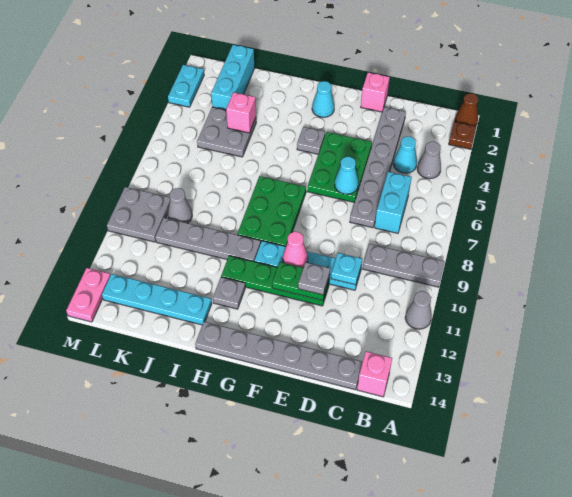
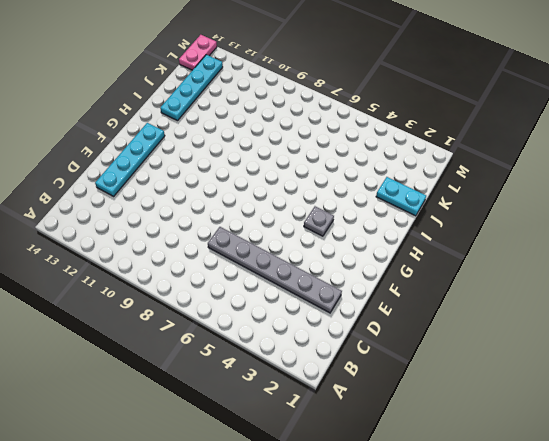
cyan plate D13:G13 level 1 -> cyan plate D10:G10 level 1
cyan plate J1:J2 level 1 -> cyan plate M2:M3 level 1
pink plate L14:M14 level 1 -> pink plate M13:M14 level 1
none -> brown cone A1 level 1
none -> brown plate A2 level 1
none -> grey plate A9:C9 level 1
none -> grey cone A11 level 1

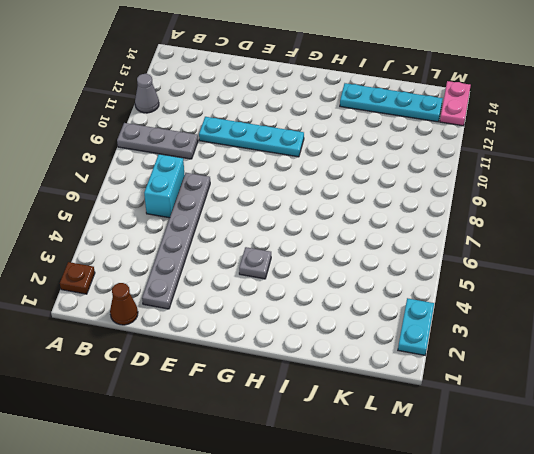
brown cone C1 level 1 -> brown cone A1 level 1
none -> grey cone B4 level 1
none -> pink brick B14 level 1
none -> cyan cone C4 level 1
none -> grey plate C14:H14 level 1

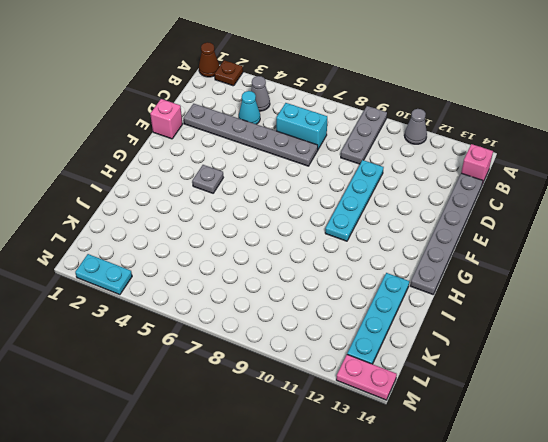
none -> green plate E4:F6 level 1
none -> green plate E11:H11 level 1
none -> cyan cone G2 level 1
none -> green plate G7:H9 level 1

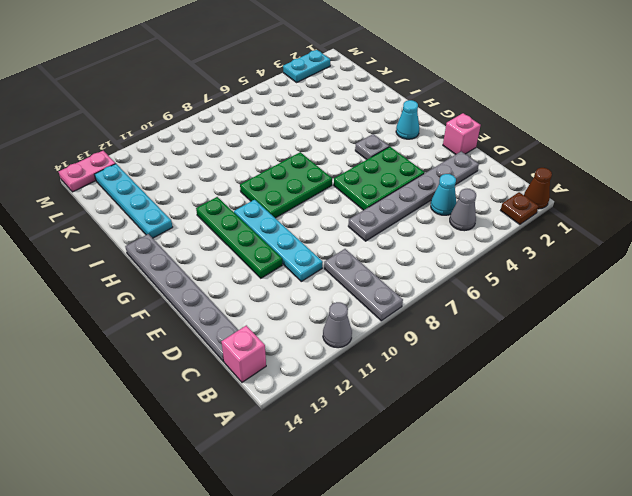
none -> cyan brick C6:C7 level 1
none -> grey plate H10:K10 level 1
none -> grey plate H12 level 1
none -> grey plate J4:K5 level 1

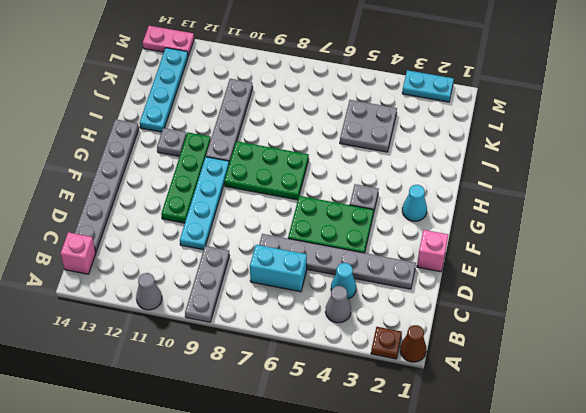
none -> cyan brick K1:K3 level 1
none -> grey cone K9 level 1
none -> grey plate L9:M10 level 1
none -> cyan plate D10 level 2

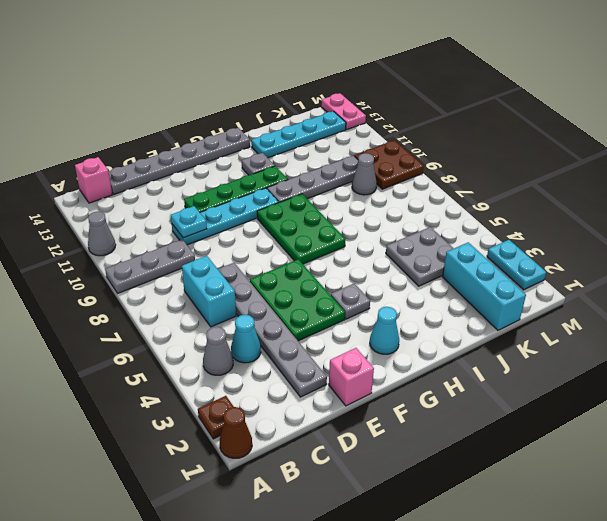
brown plate L9:M10 level 1 -> grey plate L9:M10 level 1
none -> cyan cone E6 level 2
none -> green plate E11:F11 level 2
none -> pink cone F10 level 2
none -> pink brick J4 level 2

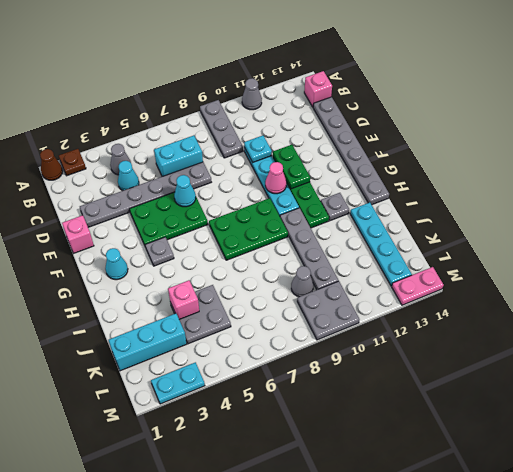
none -> grey plate E11 level 3

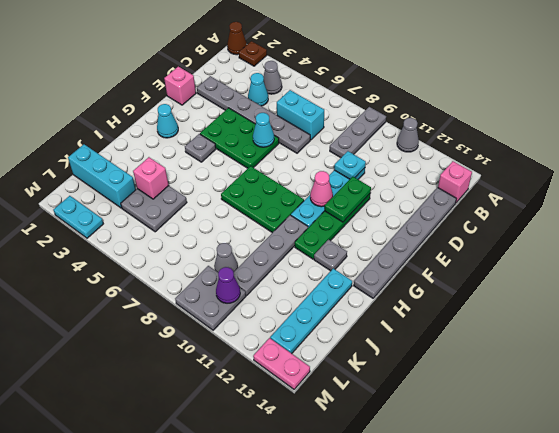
purple cone L10 level 2 -> none
none -> grey plate E11 level 3

